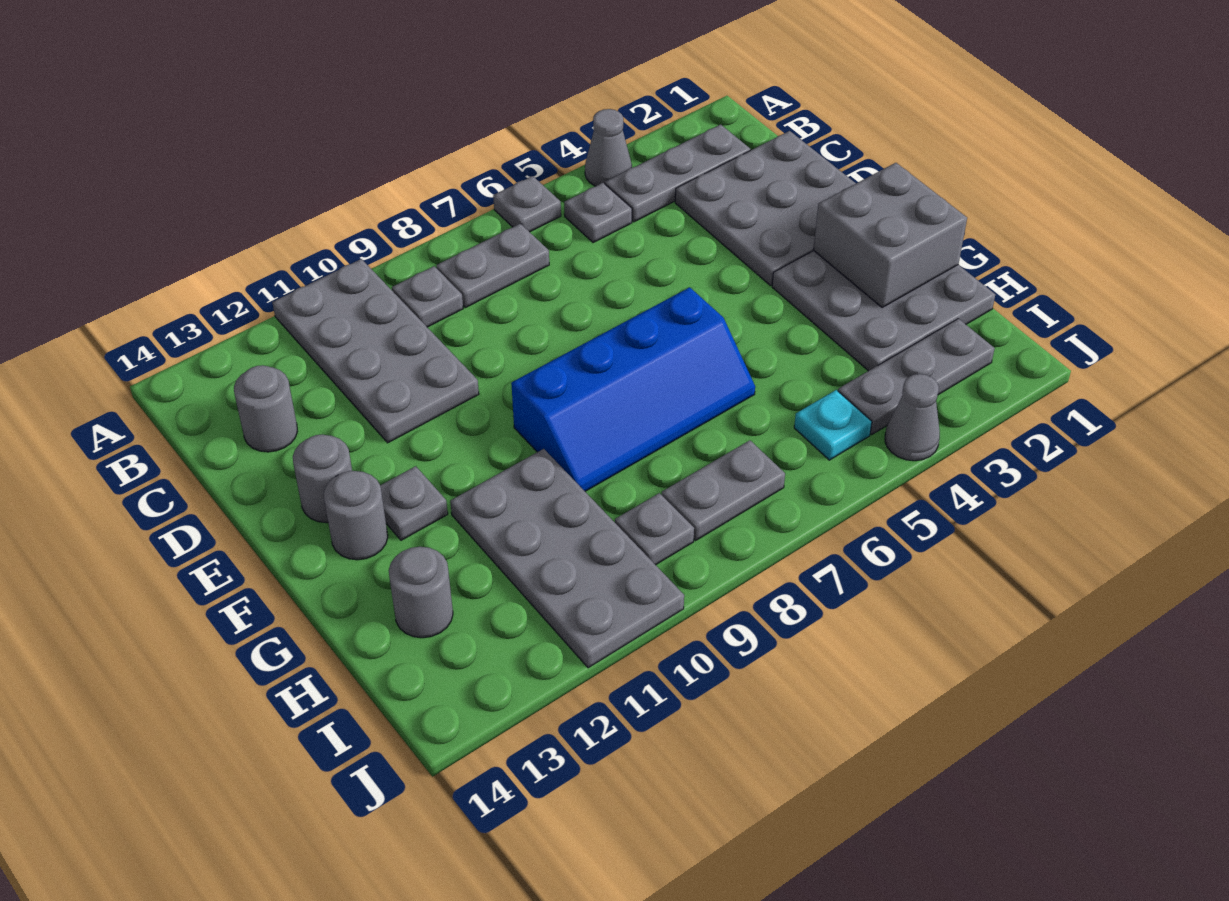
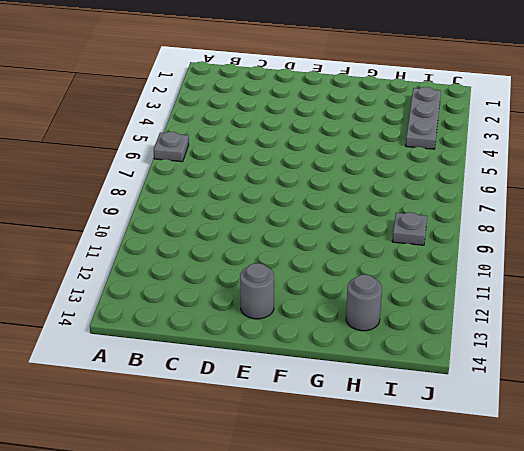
none -> grey cone A4 level 1
none -> grey plate A10:D11 level 1
none -> grey plate B2:B4 level 1

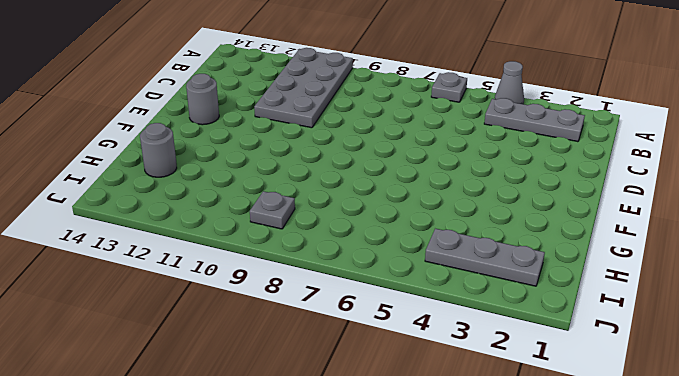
none -> grey plate B5 level 1
none -> grey plate B7:B8 level 1
none -> grey plate B9 level 1

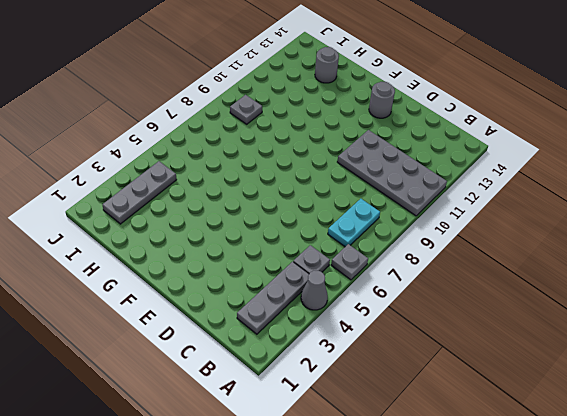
cyan plate B7:B8 level 1 -> grey plate B7:B8 level 1
none -> grey plate B9 level 1
none -> grey plate C1:E3 level 1
none -> grey round brick C13 level 1

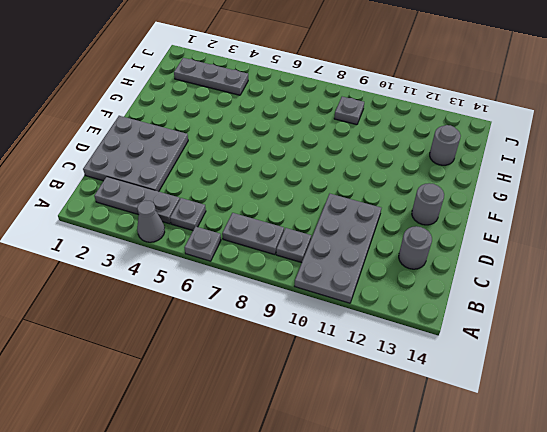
none -> grey plate F1:H3 level 1
none -> blue slope F6:G9 level 1 top F
none -> grey plate F12 level 1

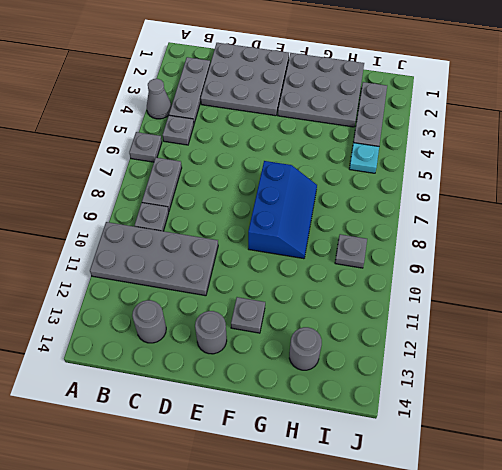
blue slope F7:G9 level 1 top F -> blue slope F6:G9 level 1 top F
none -> grey round brick F13 level 1
none -> grey plate G10:J11 level 1
none -> grey plate I7:I8 level 1

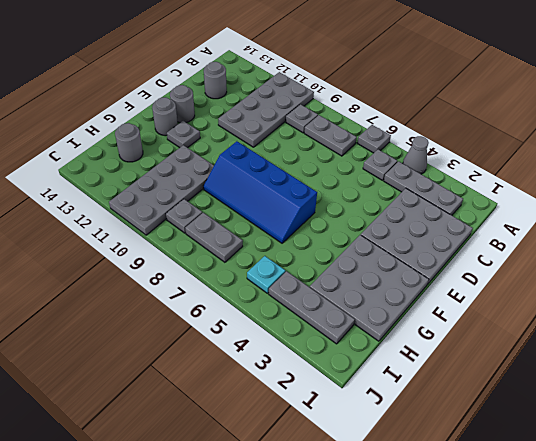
none -> grey cone J4 level 1
none -> grey brick F1:G2 level 2

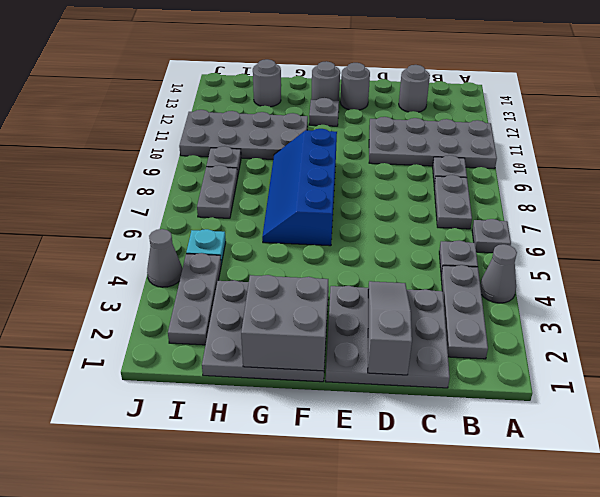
grey slope D1:D3 level 2 top 1 -> none

